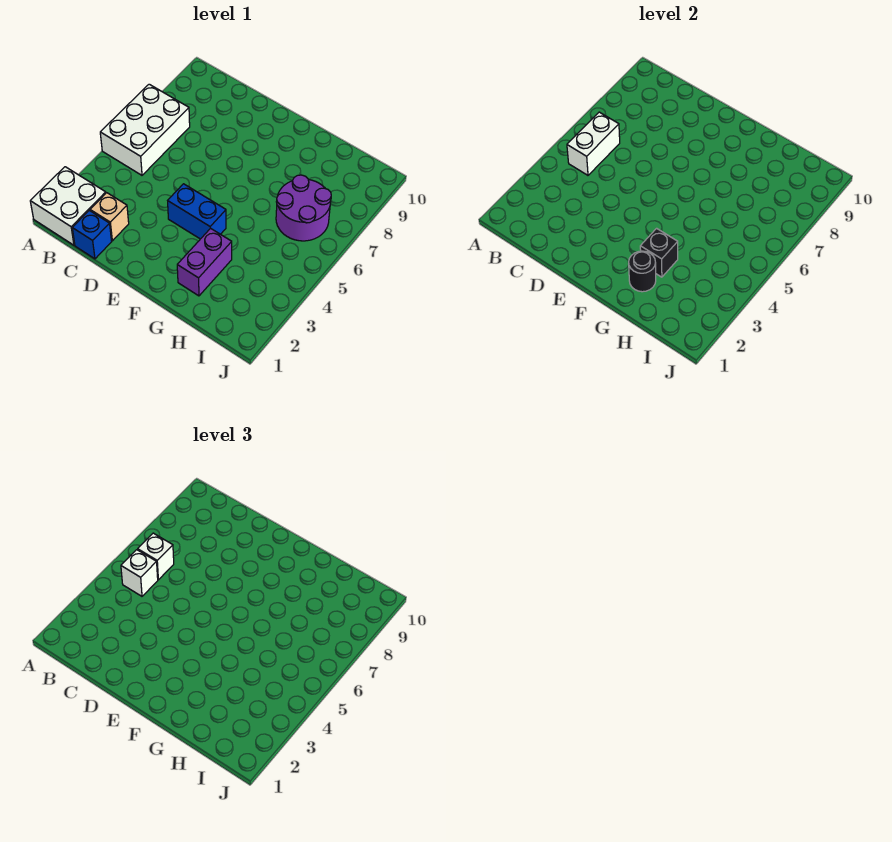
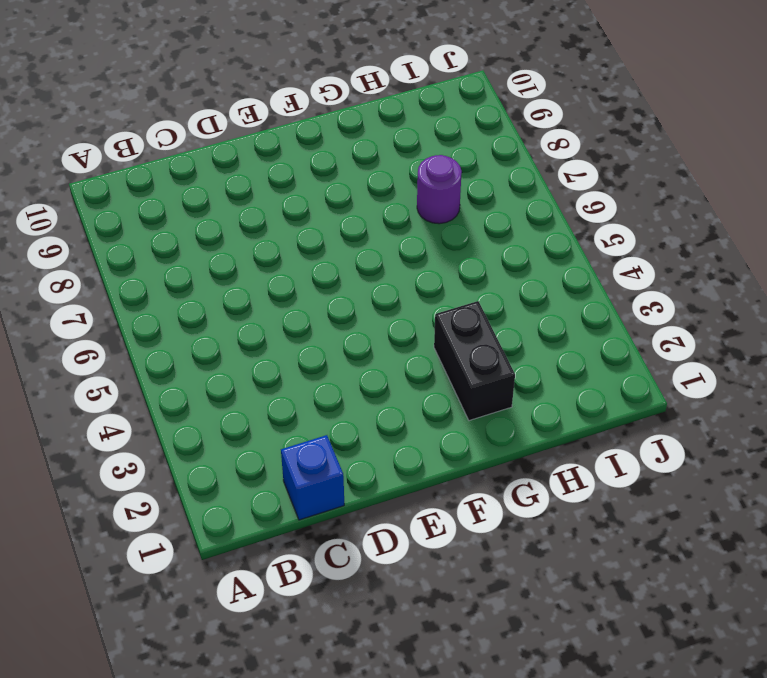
black brick G2:G3 level 1 -> purple brick G2:G3 level 1
purple round brick H7 level 1 -> purple round brick H6:I7 level 1
none -> white brick A1:B2 level 1
none -> white brick A5:B7 level 1
none -> tan brick C2 level 1

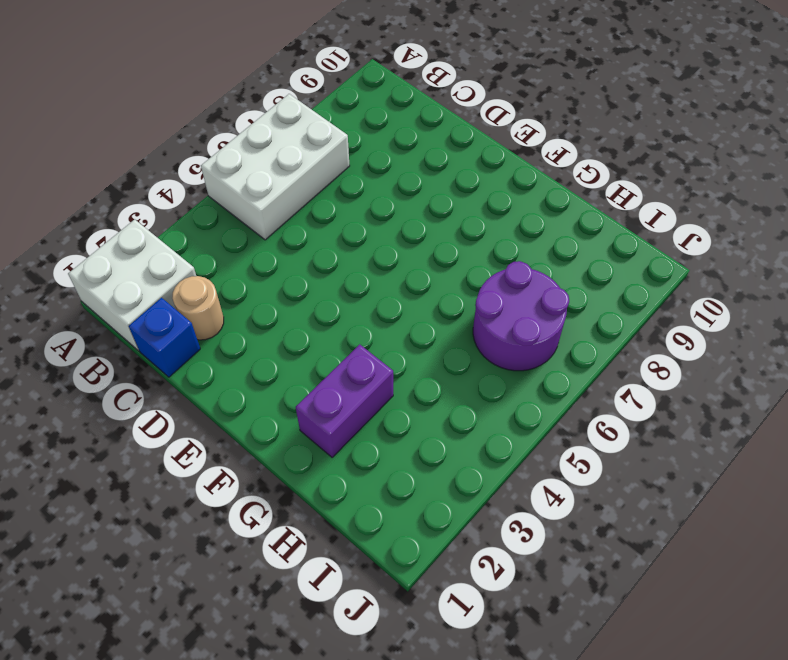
tan round brick C2 level 1 -> tan brick C2 level 1
none -> blue brick E4:F4 level 1
none -> white brick B5:B6 level 2
none -> black round brick G2 level 2

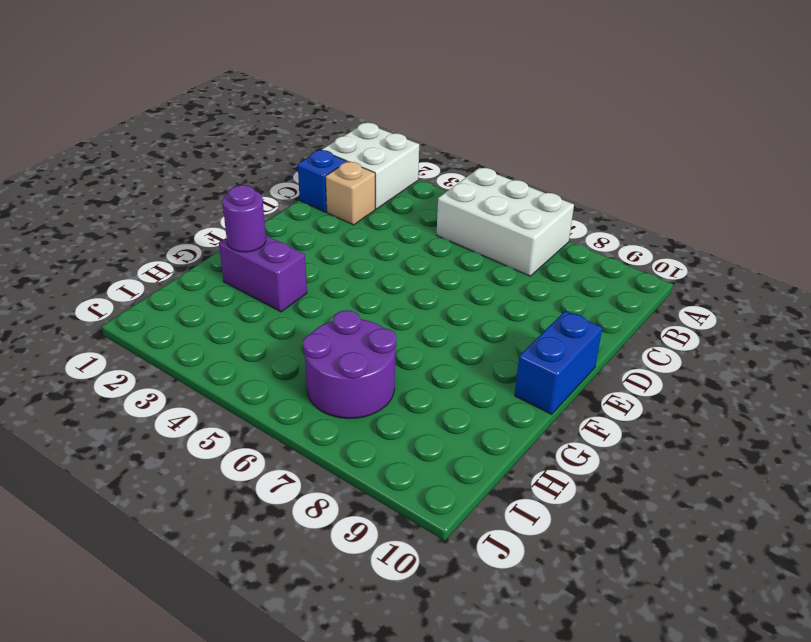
blue brick E10:F10 level 1 -> blue brick E4:F4 level 1
purple round brick G2 level 2 -> black round brick G2 level 2
none -> white brick B5:B6 level 2
none -> black brick G3 level 2
none -> white brick B5 level 3

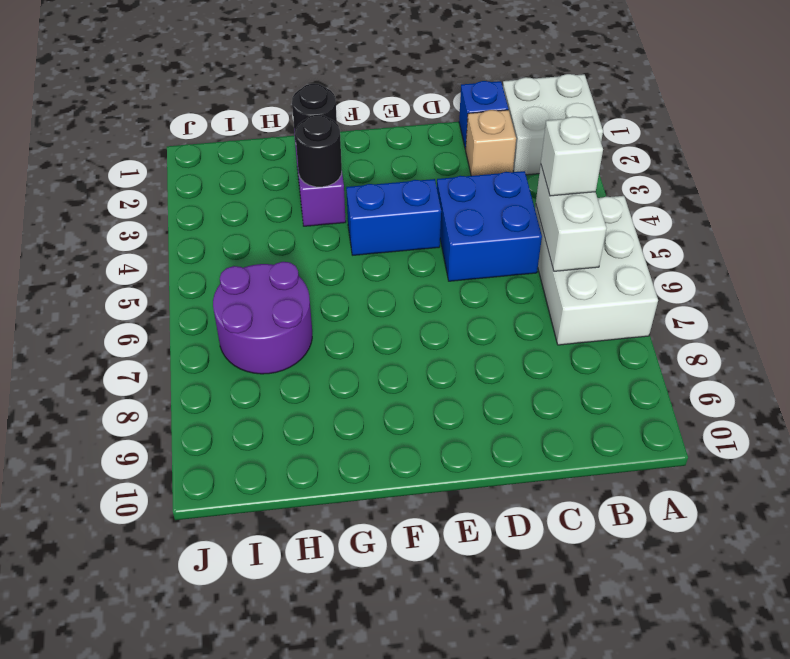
blue brick C4:D5 level 1 -> none
black round brick G3 level 2 -> black brick G3 level 2
none -> white brick B6 level 3

